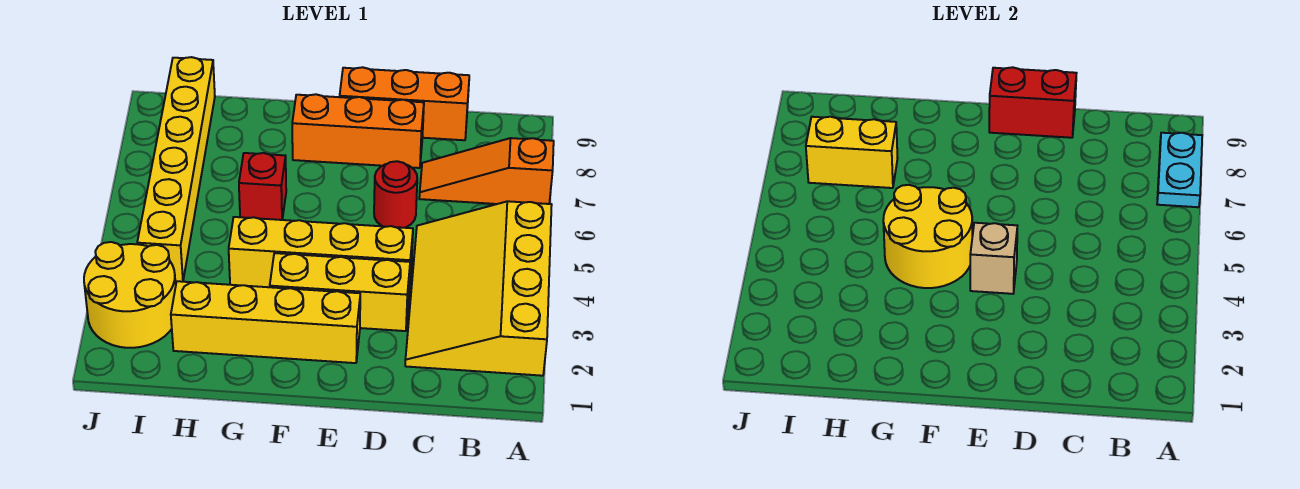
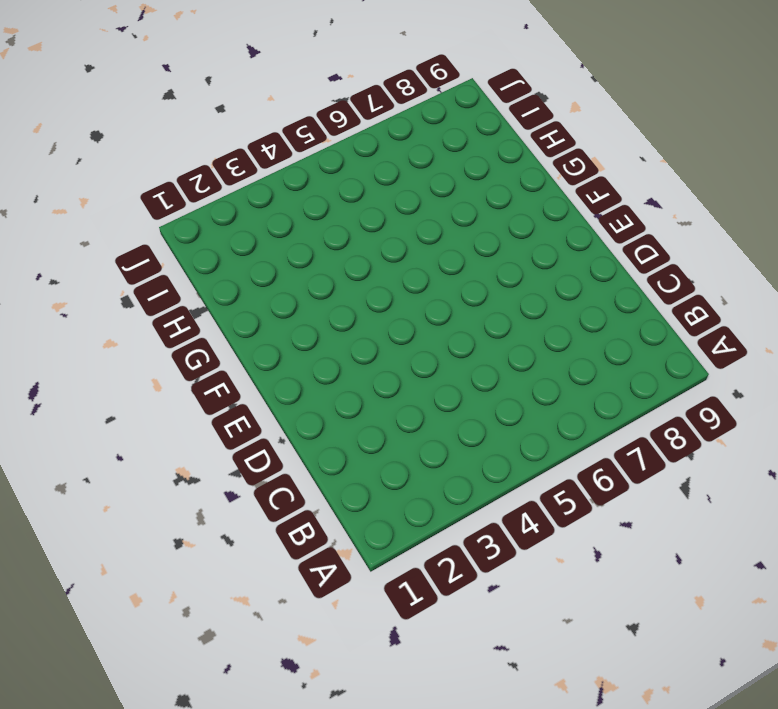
none -> yellow slope A2:C5 level 1 top A
none -> orange slope A7:C7 level 1 top A
none -> orange brick C9:E9 level 1

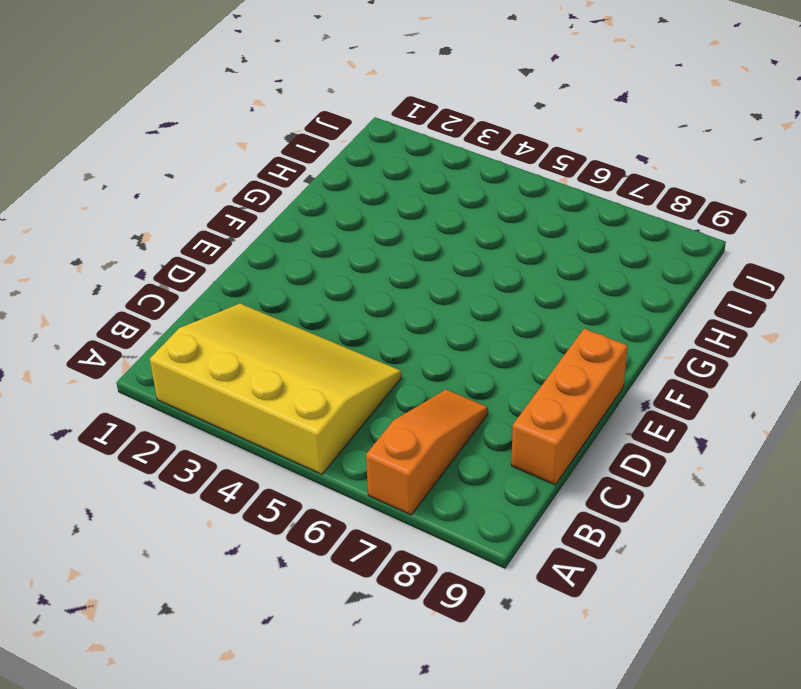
none -> yellow brick D3:F3 level 1
none -> yellow brick D4:G4 level 1
none -> red round brick D6 level 1

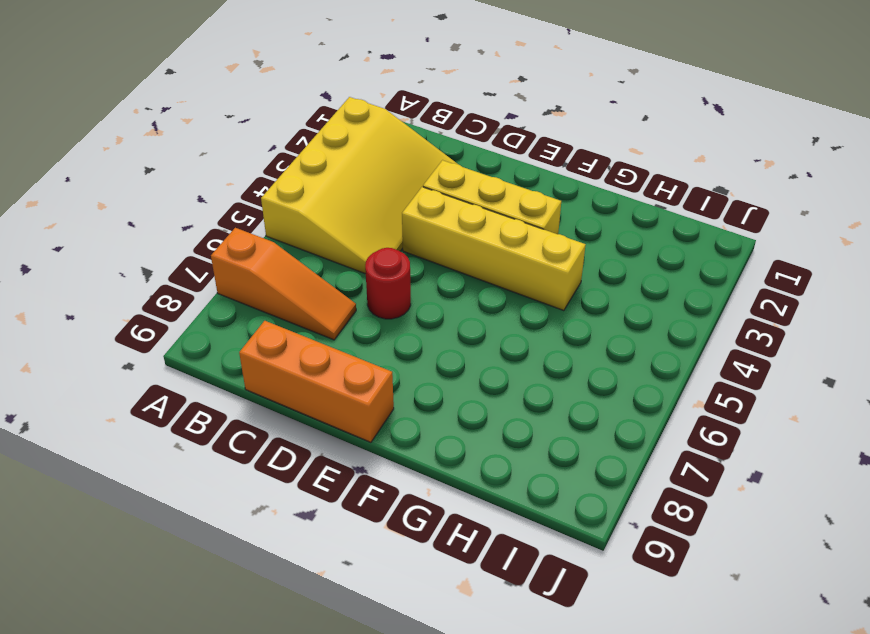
none -> orange brick D8:F8 level 1
none -> yellow brick E2:H2 level 1
none -> red brick G6 level 1

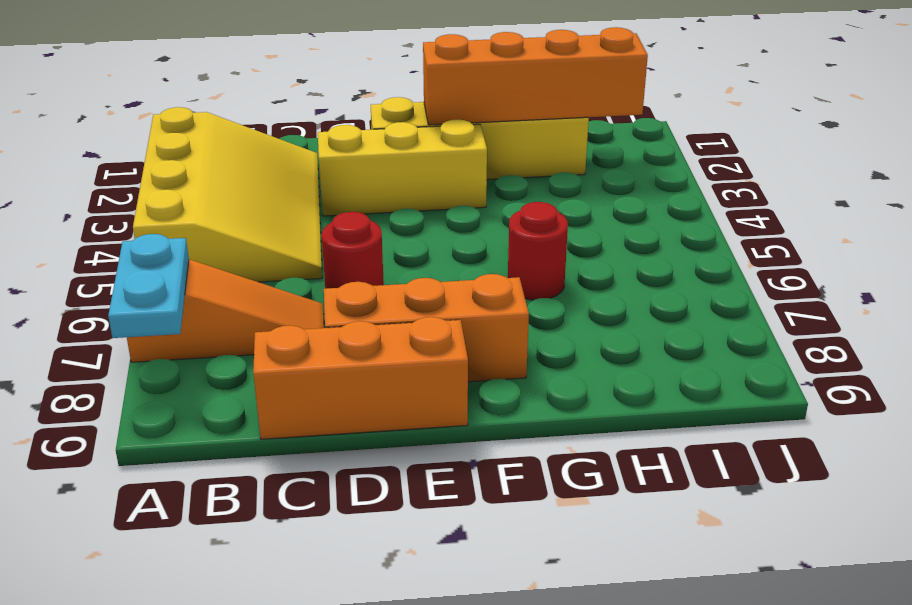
orange brick F2:I2 level 2 -> none
red round brick G6 level 1 -> red brick G6 level 1
none -> yellow brick D4:G4 level 1
none -> yellow round brick I2:J3 level 1
none -> yellow brick I4:I9 level 1

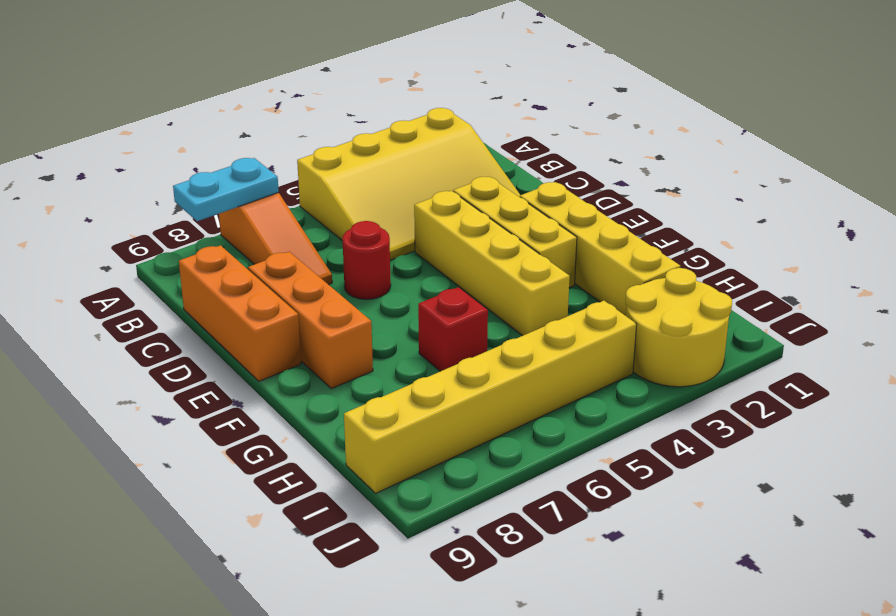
none -> red brick D9:E9 level 2
none -> tan brick E4 level 2
none -> yellow round brick F4:G5 level 2

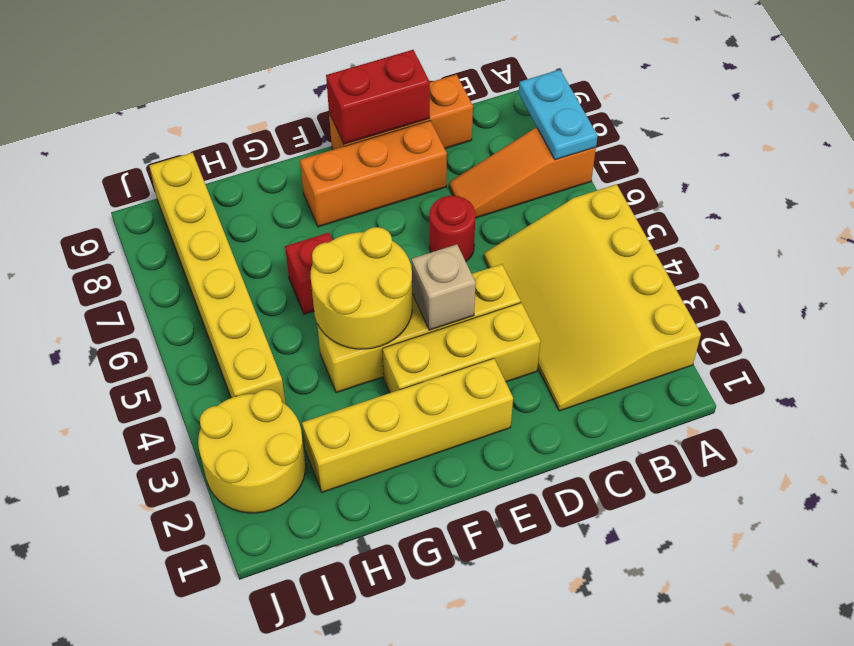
none -> yellow brick H7:I7 level 2

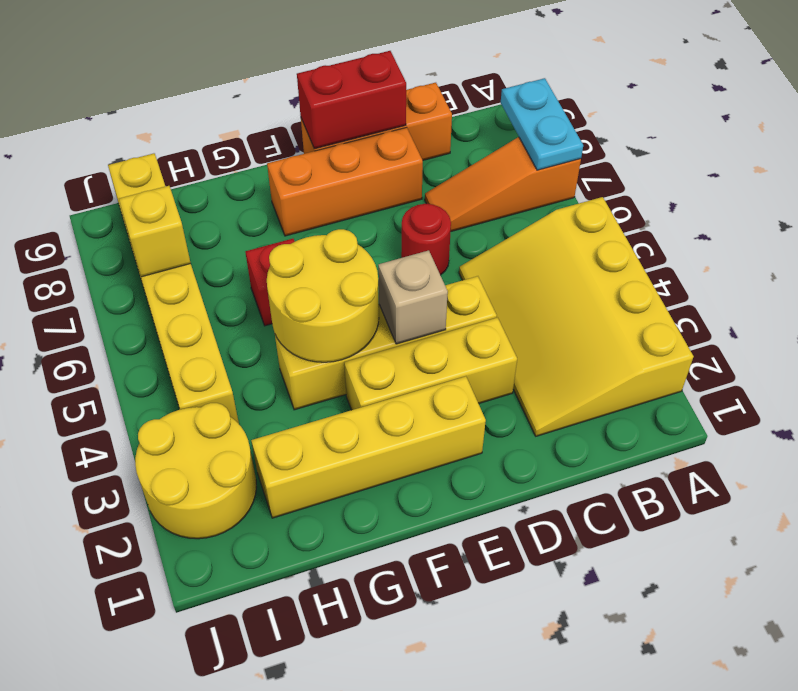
yellow brick I7 level 2 -> yellow brick H7:I7 level 2

